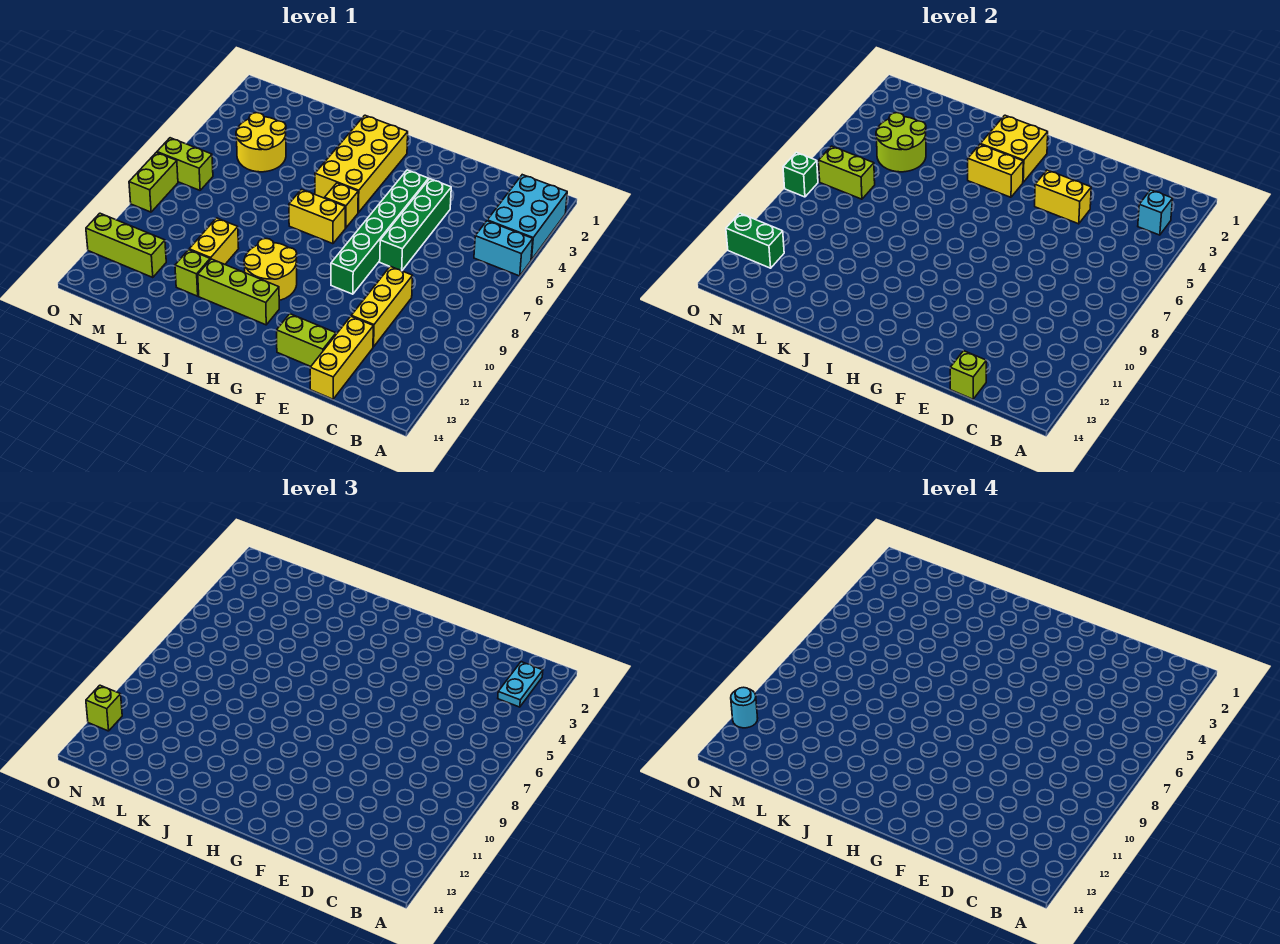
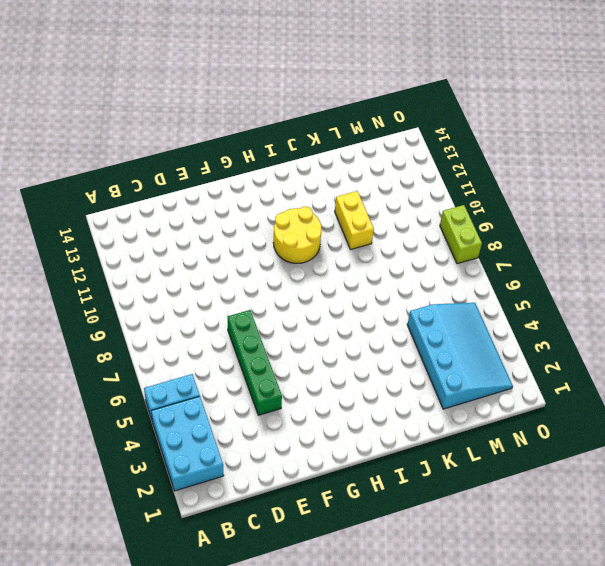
cyan slope L2:N5 level 1 top L -> yellow round brick L4:M5 level 1
none -> yellow brick D9:D11 level 1
none -> yellow brick D12:D14 level 1
none -> lime brick E13:F13 level 1
none -> green brick F4:F9 level 1

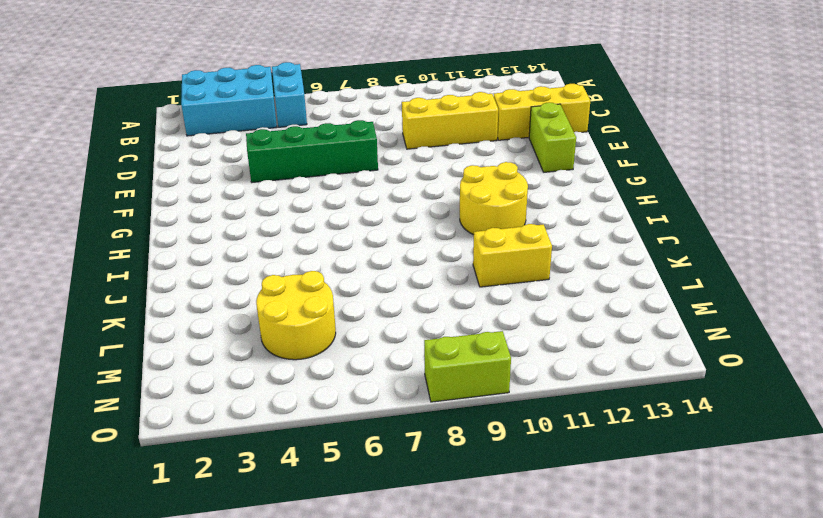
none -> green brick F4:F9 level 1
none -> yellow brick H2:I5 level 1
none -> yellow brick H6 level 1
none -> yellow brick H7:I7 level 1

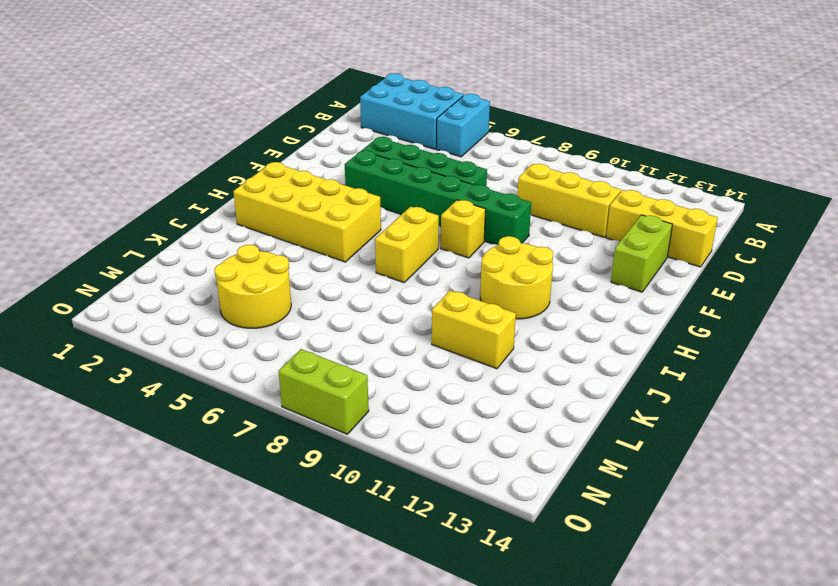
yellow brick G8 level 1 -> yellow brick H6 level 1
none -> lime brick H12:J12 level 1
none -> lime brick K12 level 1
none -> lime brick M12:O12 level 1
none -> lime brick N7:O7 level 1

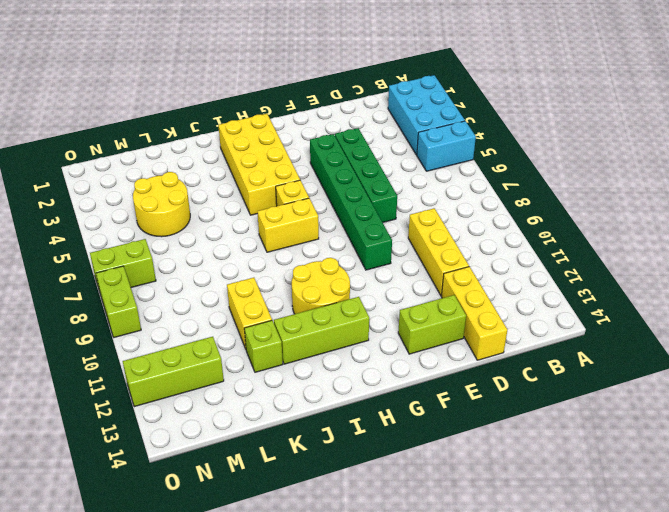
none -> cyan brick B3 level 2
none -> lime brick D14 level 2
none -> yellow brick E4:F4 level 2
none -> yellow brick H2:I3 level 2

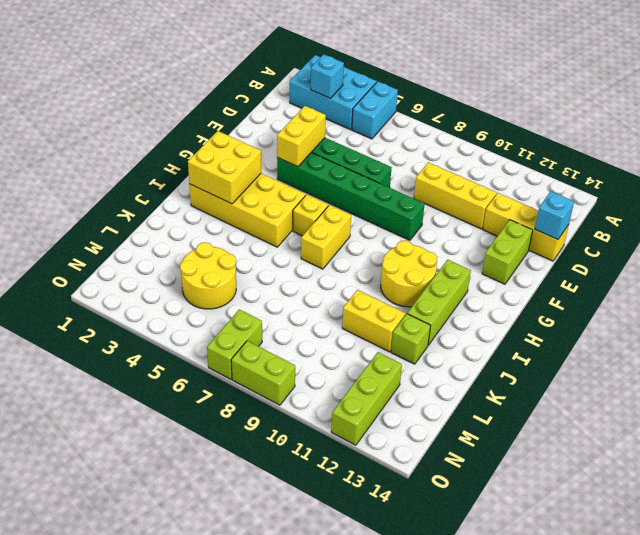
cyan brick D14 level 2 -> lime brick D14 level 2
none -> yellow brick H4:I4 level 2
none -> lime round brick L4:M5 level 2
none -> lime brick M7:N7 level 2
none -> green brick N12:O12 level 2

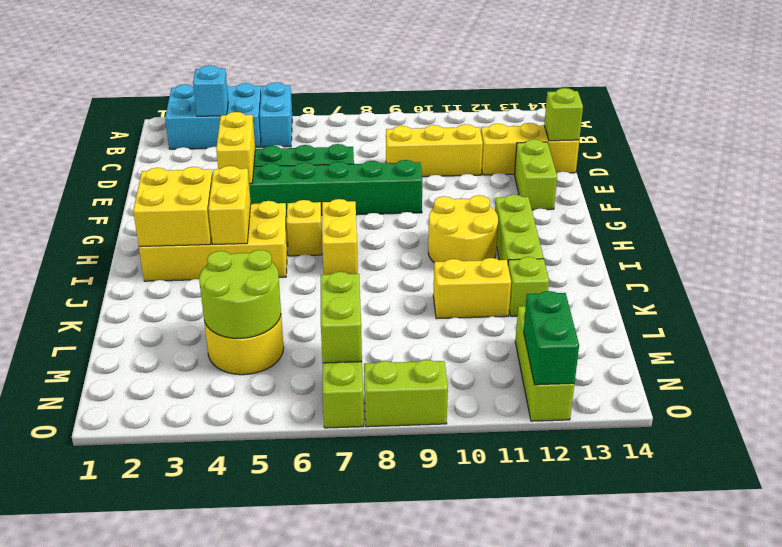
none -> green brick O8 level 2
none -> cyan plate B2:B3 level 3
none -> lime brick O12 level 3
none -> cyan round brick O12 level 4

